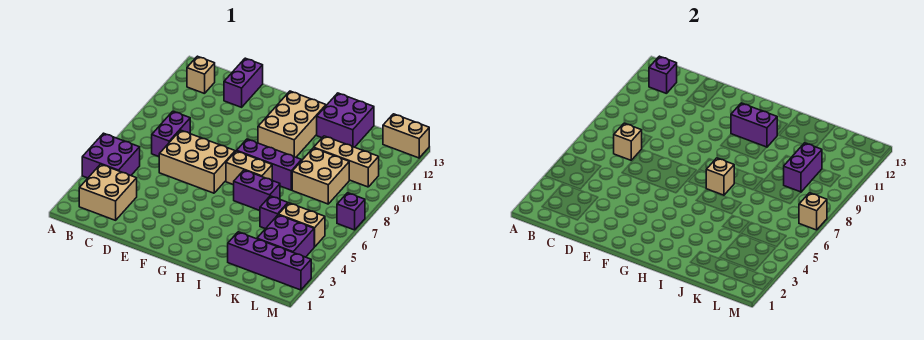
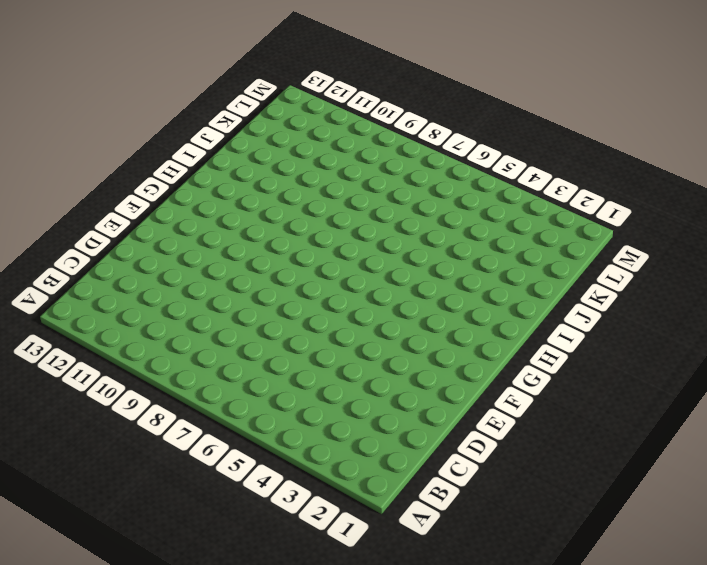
none -> purple brick A4:B5 level 1
none -> tan brick B2:C3 level 1
none -> tan brick B12 level 1

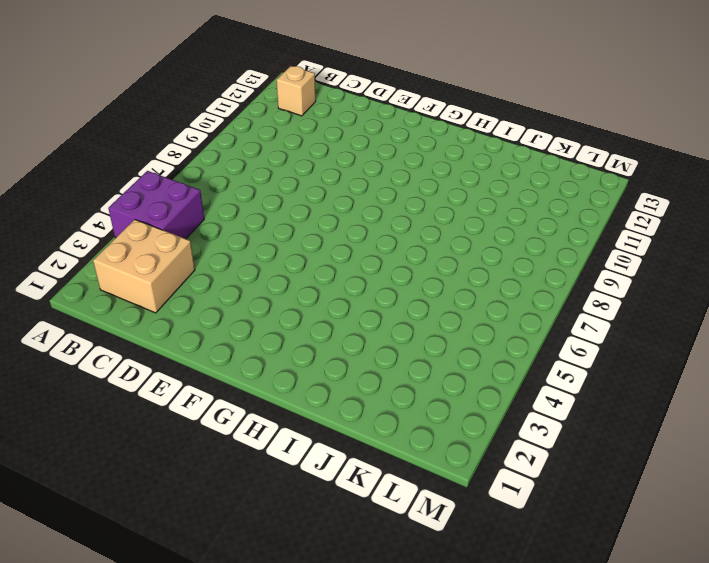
none -> purple brick C7:C8 level 1
none -> tan brick D6:F7 level 1
none -> purple brick D12:D13 level 1

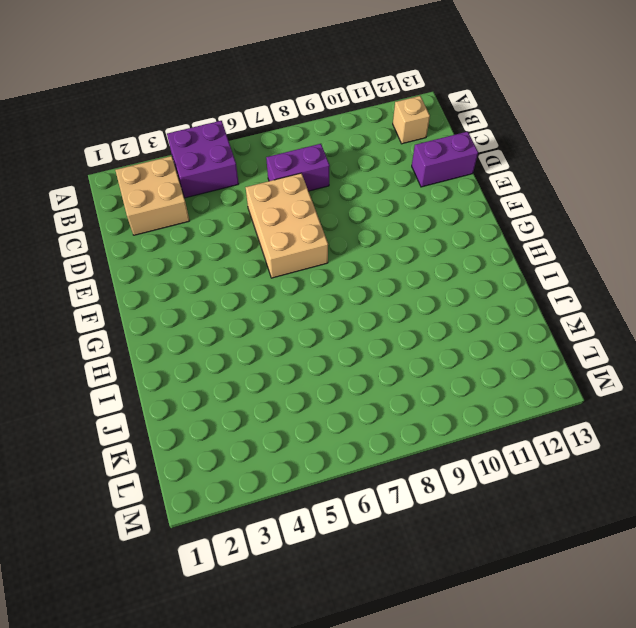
none -> tan brick G7:H7 level 1
none -> purple brick G8:I8 level 1
none -> tan brick G10:H12 level 1

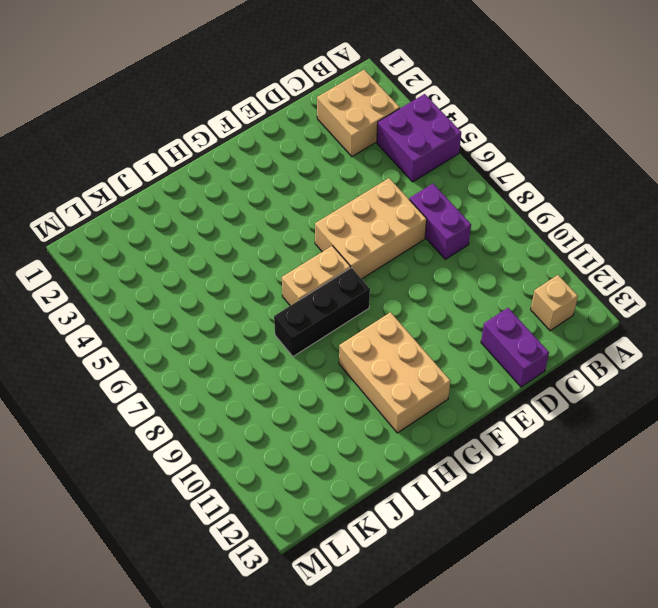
black brick G8:I8 level 1 -> purple brick G8:I8 level 1
none -> purple brick H6:I6 level 1
none -> purple brick I12:J13 level 1
none -> purple brick J2:M2 level 1

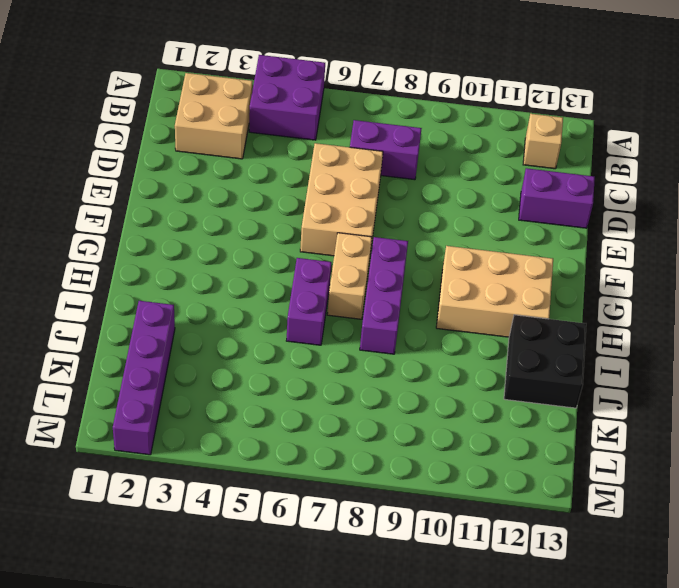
black brick I12:J13 level 1 -> purple brick I12:J13 level 1
none -> purple brick J5 level 1
none -> tan brick J8:K9 level 1
none -> tan brick J10:L10 level 1

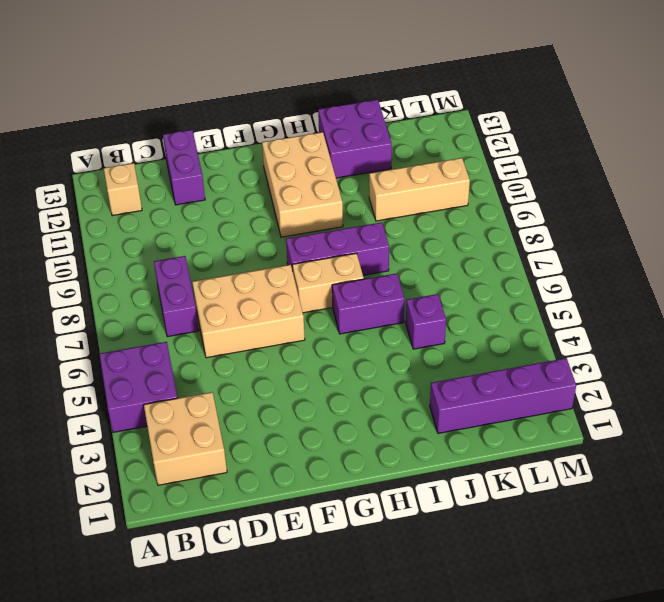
none -> tan brick J8:K9 level 1
none -> purple brick K3:L4 level 1
none -> tan brick K5:L5 level 1

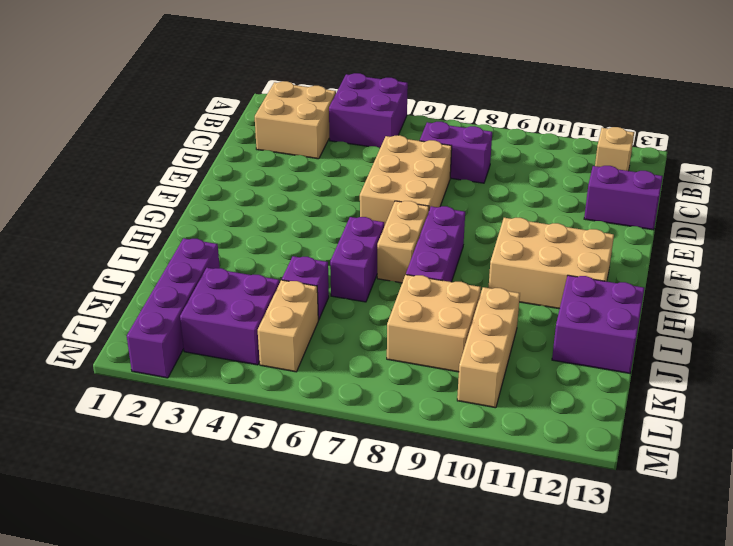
none -> tan brick L13:M13 level 1
none -> purple brick M7 level 1
none -> purple brick B12 level 2

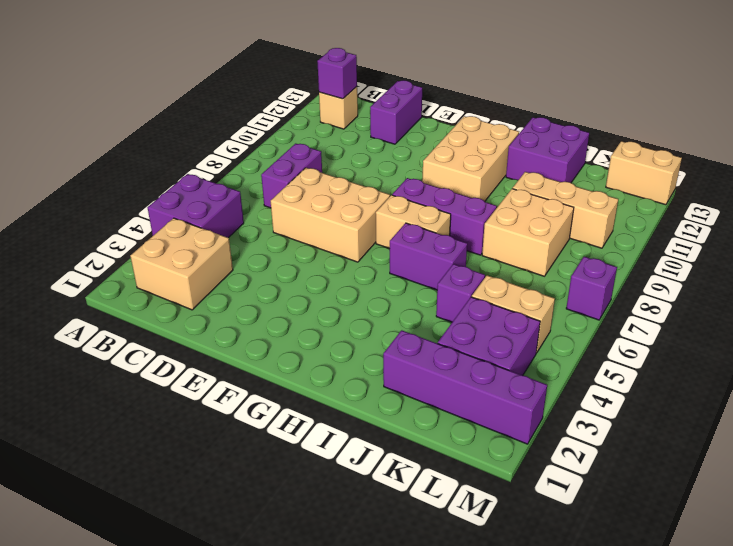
none -> tan brick C7 level 2
none -> purple brick G11:H11 level 2
none -> tan brick H7 level 2

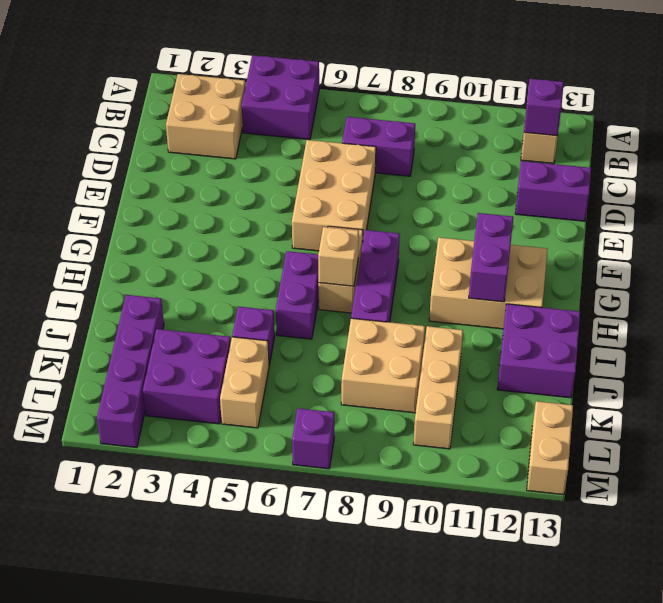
none -> tan brick C7 level 2
none -> purple brick K9:K10 level 2
none -> tan brick M7 level 2

